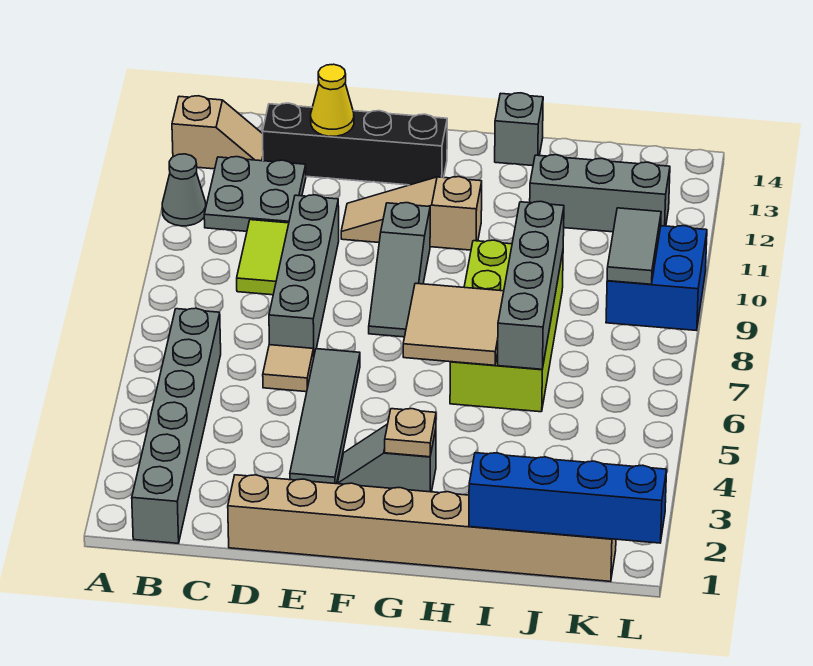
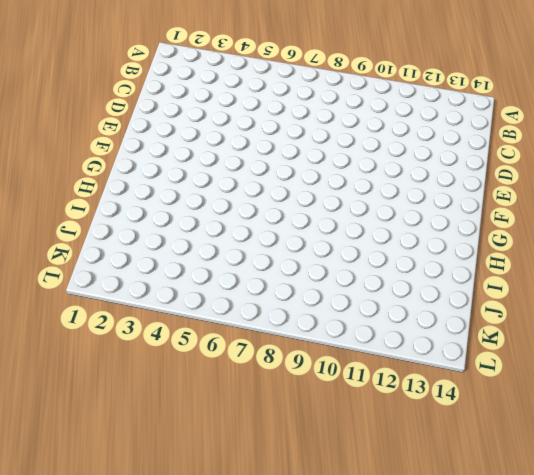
none -> grey cone A11 level 1
none -> tan slope A13:B13 level 1 top A
none -> grey brick B1:B6 level 1

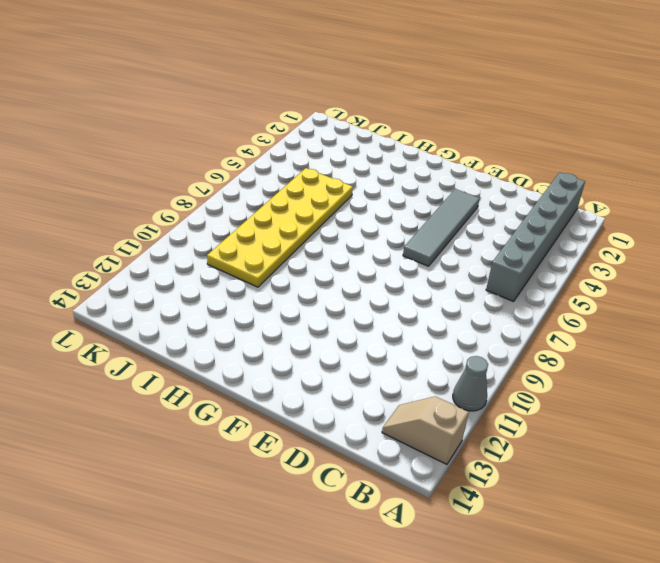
yellow plate I5:J10 level 1 -> lime brick H6:I9 level 1
none -> grey plate B11:C12 level 1
none -> lime tile C9:C10 level 1
none -> black brick C13:F13 level 1

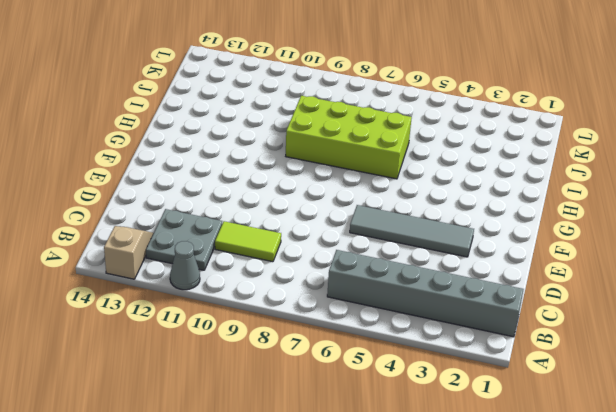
none -> black brick C13:F13 level 1
none -> tan brick D1:K1 level 1
none -> tan tile D6 level 1

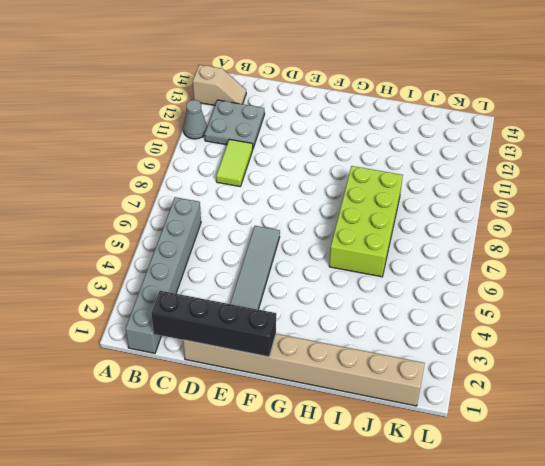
black brick C1:F1 level 2 -> black brick C13:F13 level 1
none -> tan tile D6 level 1
none -> grey brick D7:D10 level 1
none -> tan slope E11:G11 level 1 top G

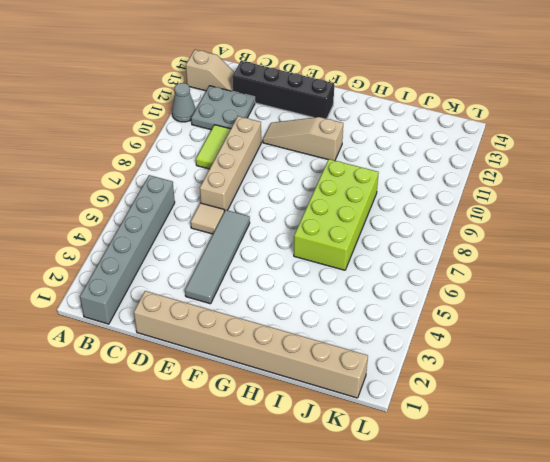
tan brick D7:D10 level 1 -> grey brick D7:D10 level 1
none -> grey slope F3:G3 level 1 top G
none -> grey slope F8:F10 level 1 top 10
none -> grey brick H14 level 1

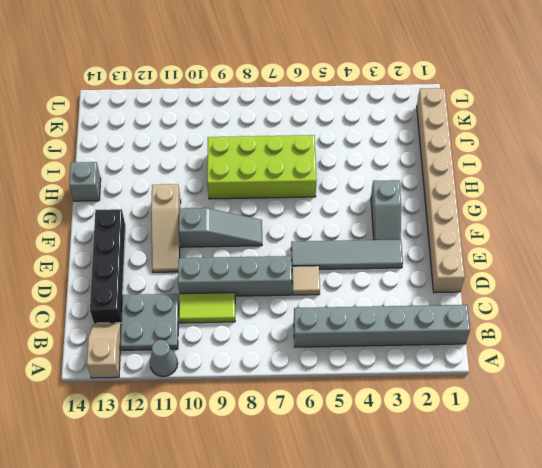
none -> grey brick I12:K12 level 1
none -> blue brick K9:L10 level 1
none -> yellow cone D13 level 2

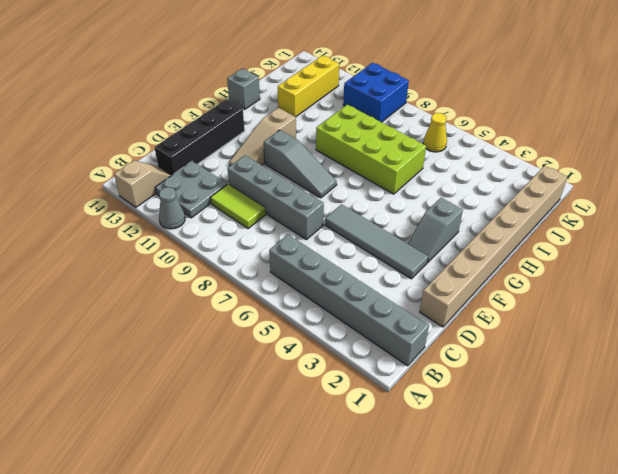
yellow brick I12:K12 level 1 -> grey brick I12:K12 level 1
yellow cone K6 level 1 -> yellow cone D13 level 2
none -> tan tile D6 level 1
none -> tan plate G3 level 2
none -> tan tile G6:H7 level 2

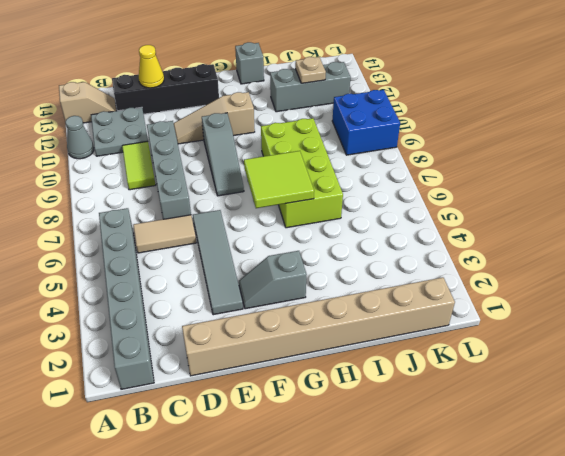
tan tile C6:D6 level 1 -> tan tile D6 level 1
lime tile G6:H7 level 2 -> tan tile G6:H7 level 2
tan plate J12 level 2 -> tan plate G3 level 2
none -> blue brick I1:L1 level 2
none -> grey brick I6:I9 level 2
none -> grey tile K9:K10 level 2

